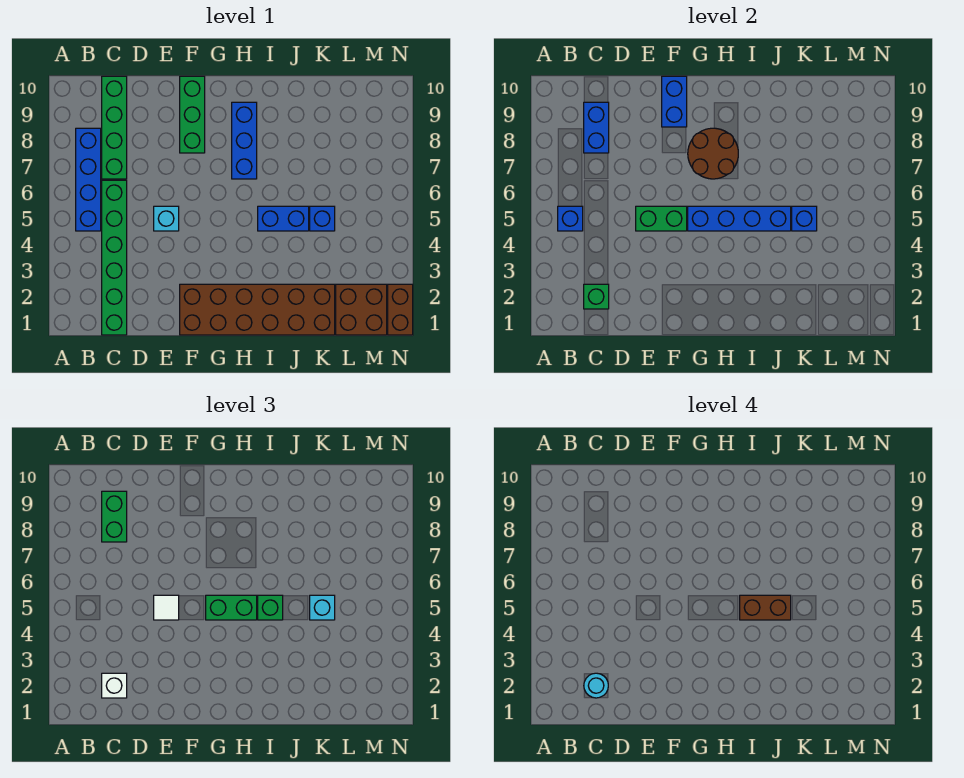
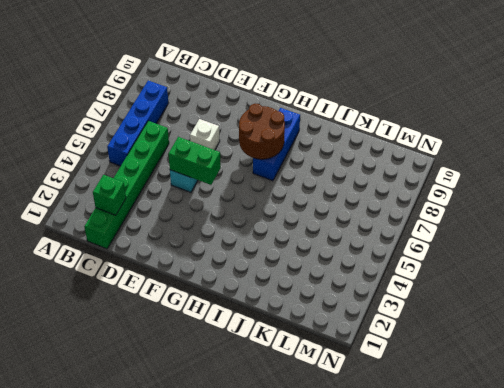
white brick E7 level 1 -> white brick C2 level 3
none -> green brick C7:C10 level 1
none -> brown brick F1:K2 level 1
none -> green brick F8:F10 level 1

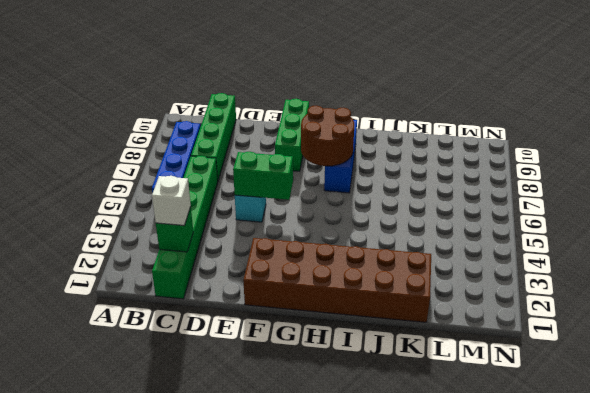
none -> blue brick I5:J5 level 1
none -> blue brick K5 level 1
none -> brown brick L1:M2 level 1

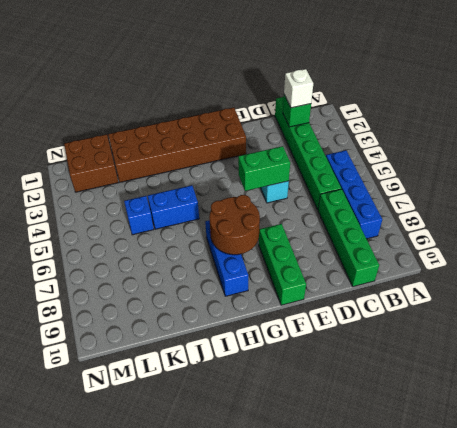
none -> brown brick N1:N2 level 1
none -> blue brick B5 level 2
none -> blue brick C8:C9 level 2

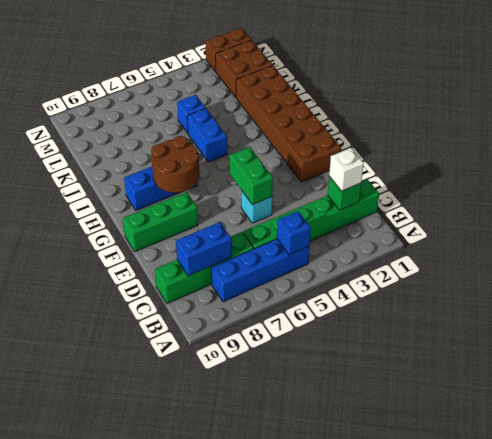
none -> blue brick F9:F10 level 2
none -> blue brick G5:J5 level 2
none -> blue brick K5 level 2

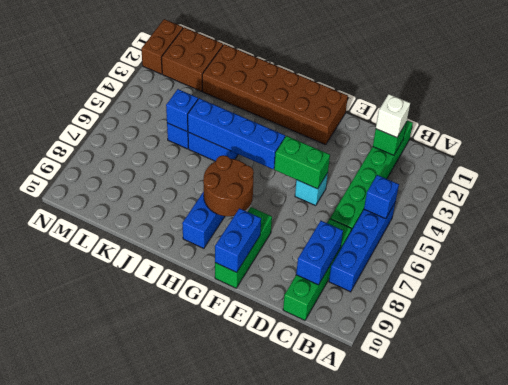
none -> green brick C8:C9 level 3
none -> white tile E5 level 3
none -> green brick G5:H5 level 3

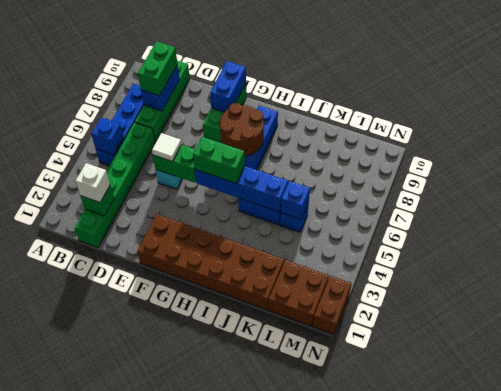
none -> green brick I5 level 3
none -> cyan brick K5 level 3
none -> cyan round brick C2 level 4

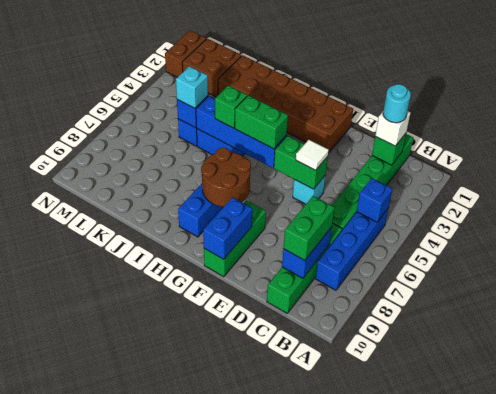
none -> brown brick I5:J5 level 4

